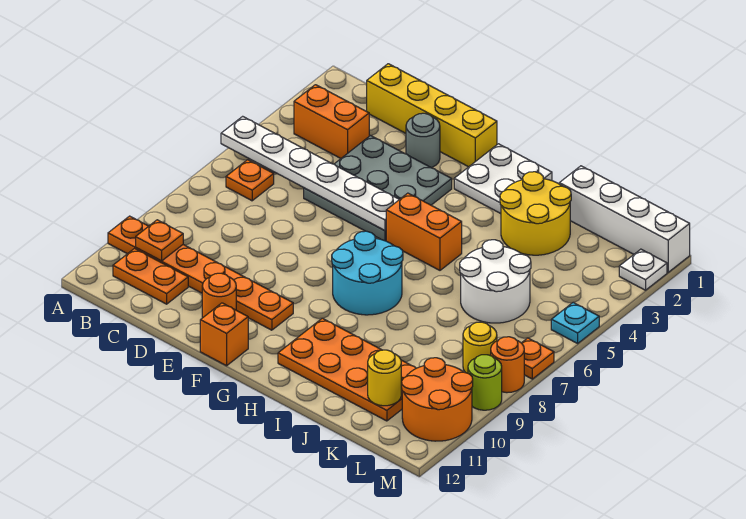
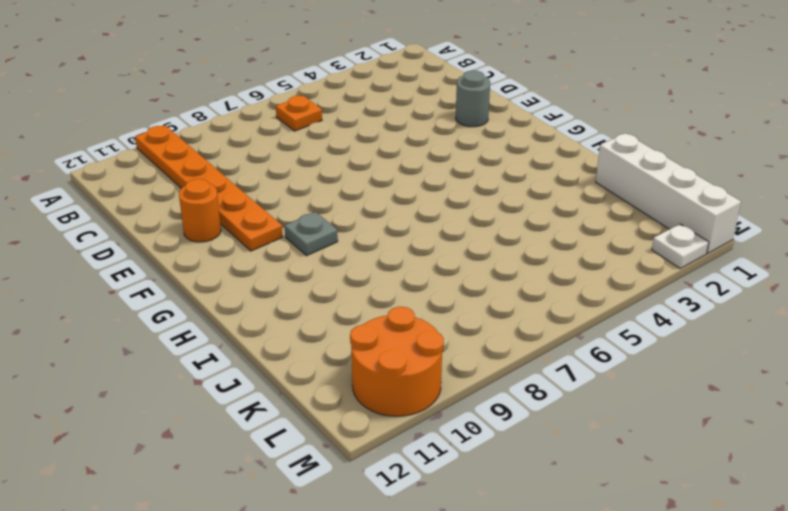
grey plate G9 level 1 -> none
none -> orange brick B3:C3 level 1
none -> orange plate B11:C11 level 1
none -> yellow brick C1:F1 level 1

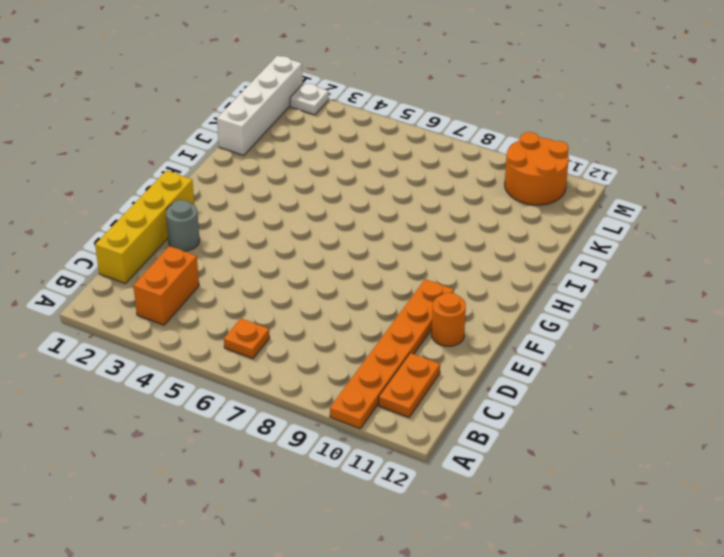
none -> grey plate D3:F5 level 1
none -> orange brick F12 level 1
none -> white plate G1:H2 level 1

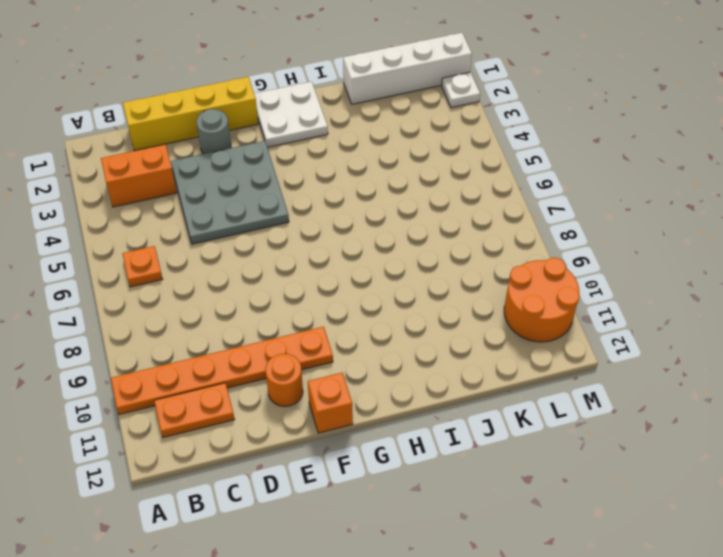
none -> orange brick G5:H5 level 1
none -> cyan round brick G7:H8 level 1
none -> orange plate H10:K11 level 1

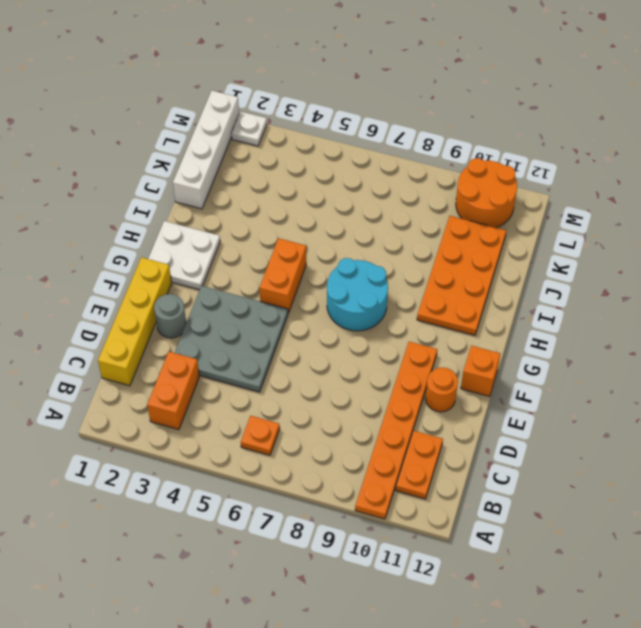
none -> yellow round brick I2:J3 level 1
none -> white round brick J5:K6 level 1
none -> yellow round brick L8 level 1

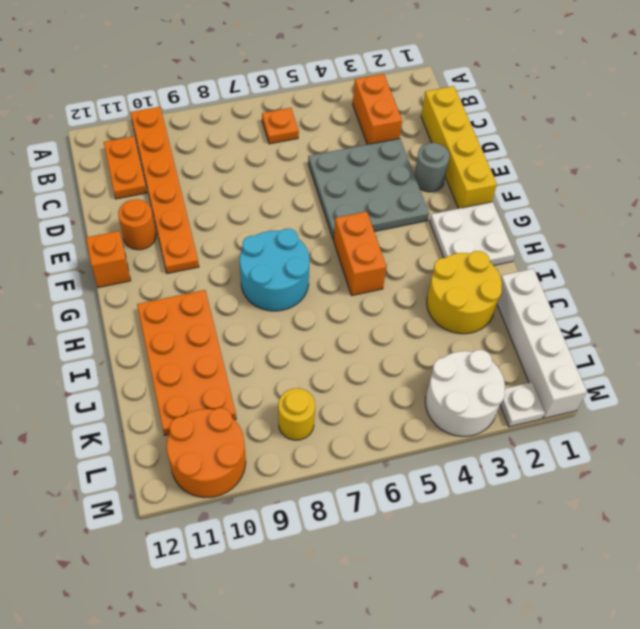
white round brick L3:M4 level 1 -> white round brick J5:K6 level 1
none -> cyan plate M5 level 1
none -> orange plate M7 level 1
none -> orange round brick M8 level 1

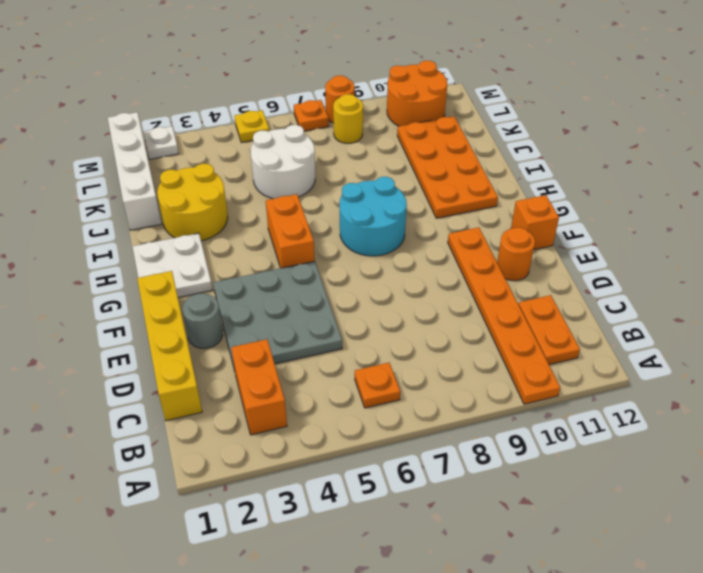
yellow plate M5 level 1 -> cyan plate M5 level 1
none -> lime round brick M9 level 1
none -> white plate A5:F5 level 2
none -> orange plate B10 level 2

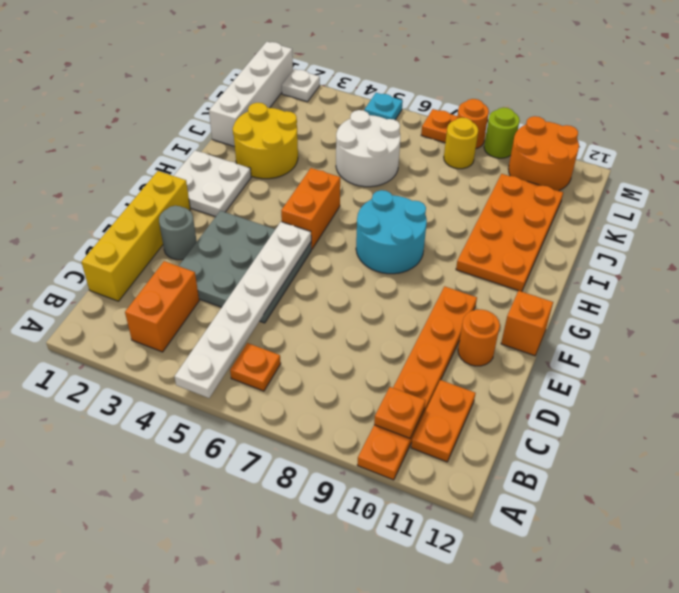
none -> yellow round brick K11 level 2

